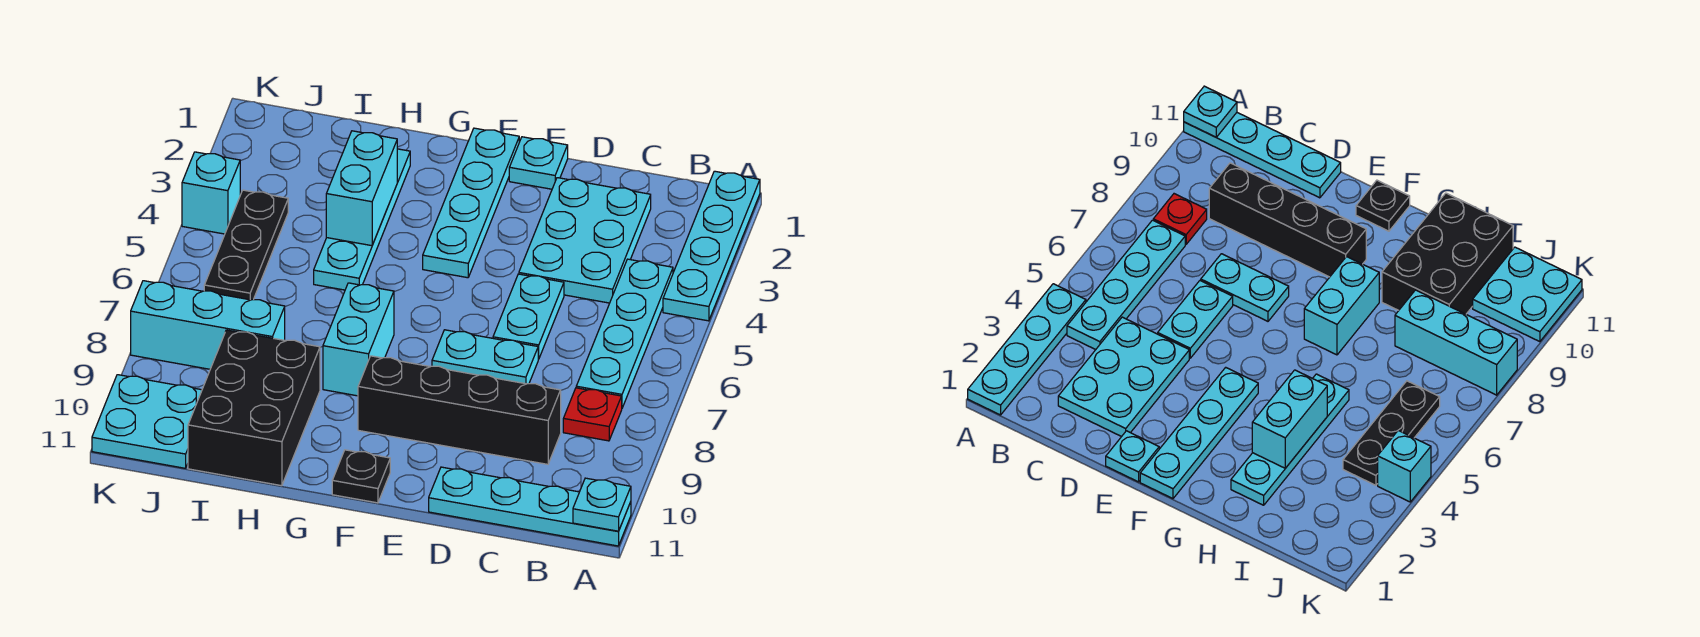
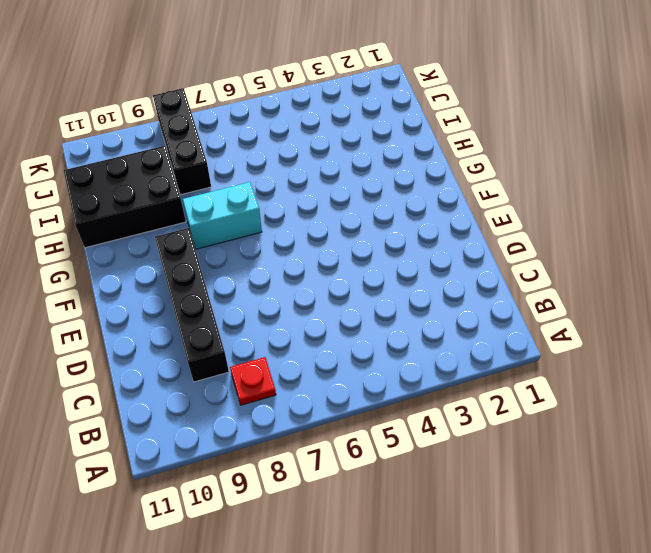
black brick I8:K8 level 1 -> cyan brick I8:K8 level 1
none -> cyan plate A1:A4 level 1
none -> cyan plate A11:D11 level 1
none -> cyan plate B4:B7 level 1

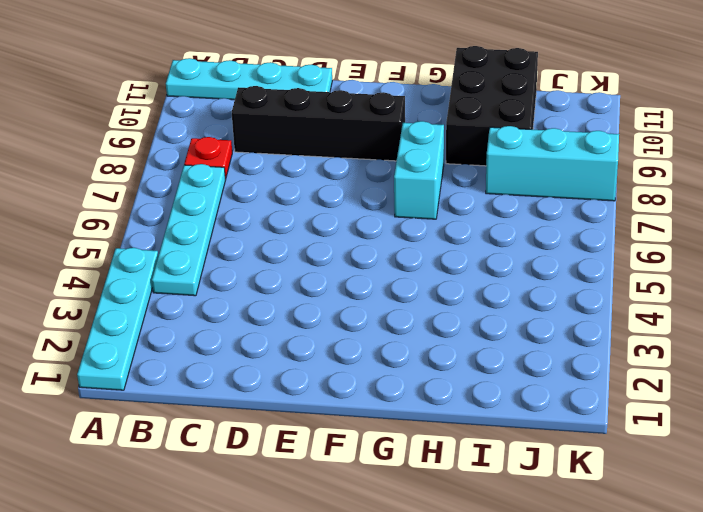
none -> cyan plate C2:D4 level 1
none -> cyan plate D5:D6 level 1
none -> cyan plate D7:E7 level 1

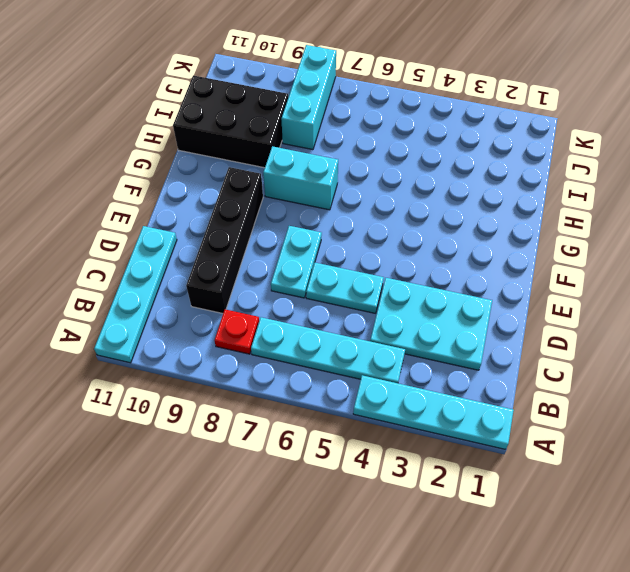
none -> cyan plate E1 level 1
none -> cyan plate F1:F4 level 1
none -> black plate F11 level 1

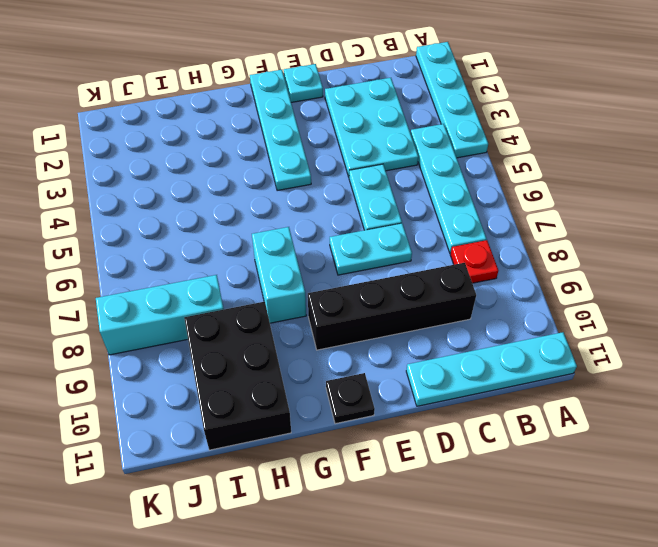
none -> cyan plate H2:H5 level 1
none -> black plate J4:J6 level 1
none -> cyan plate J10:K11 level 1

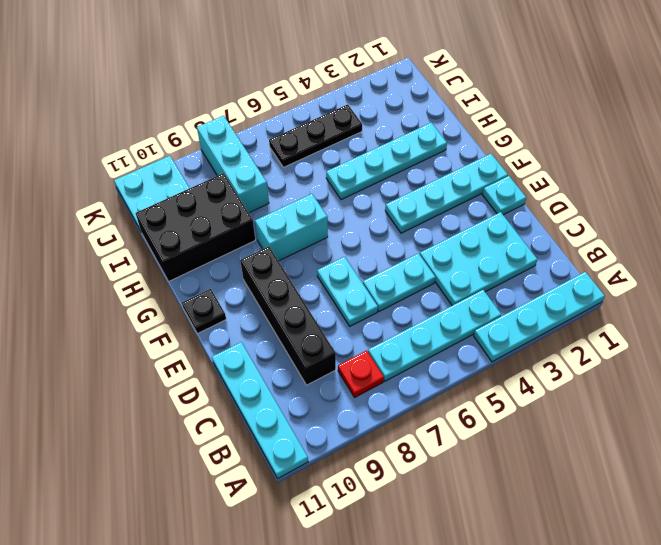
none -> cyan brick K4 level 1
none -> cyan plate A11 level 2
none -> cyan brick H3:H4 level 2

